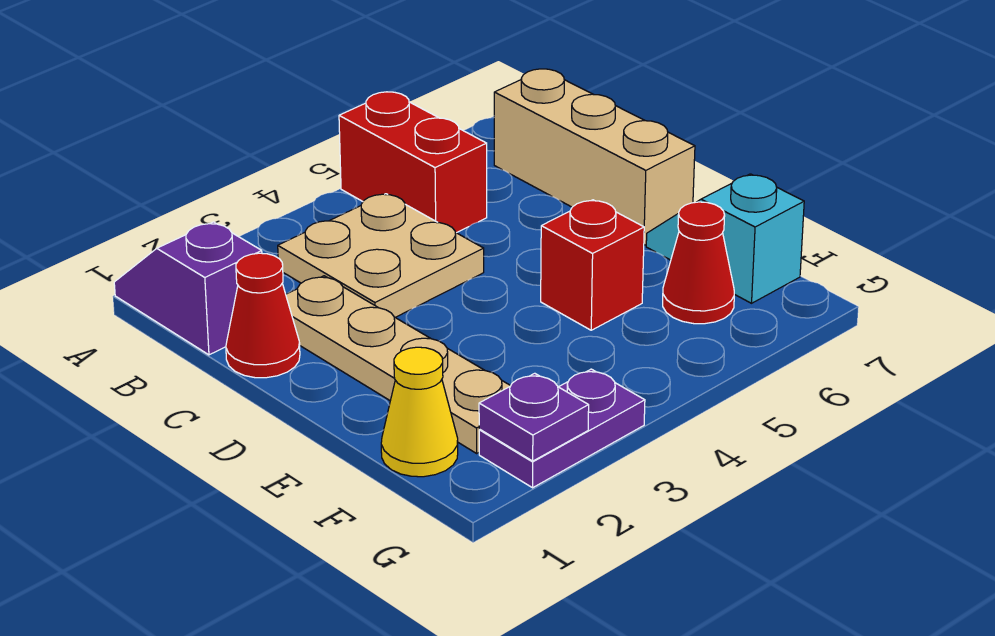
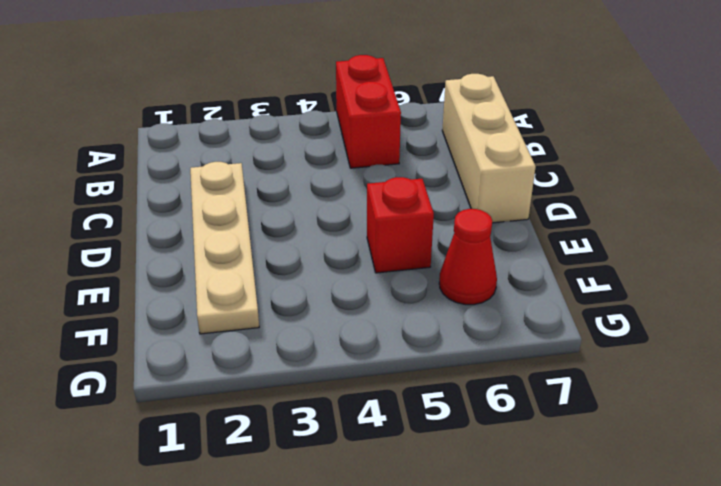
none -> purple slope A1:B1 level 1 top B
none -> tan plate B3:C4 level 1
none -> red cone C1 level 1

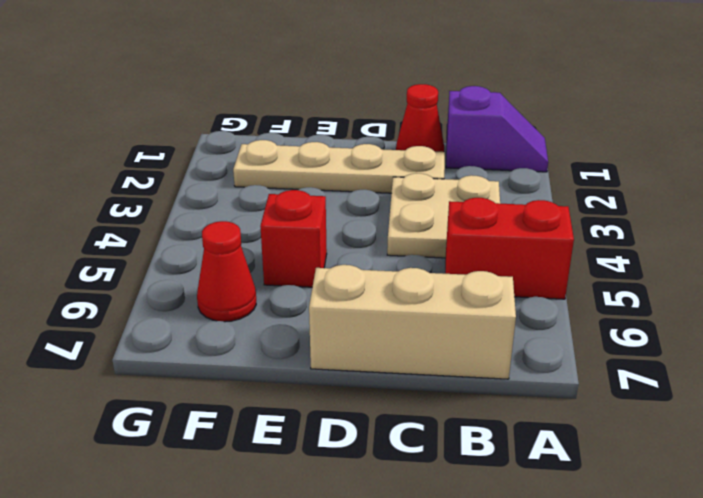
none -> cyan slope E7:F7 level 1 top F
none -> yellow cone F1 level 1
none -> purple plate G2:G3 level 1

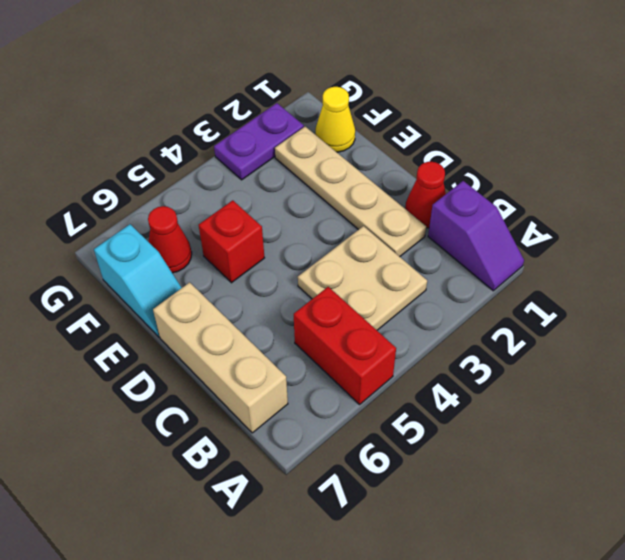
none -> purple plate G2 level 2

